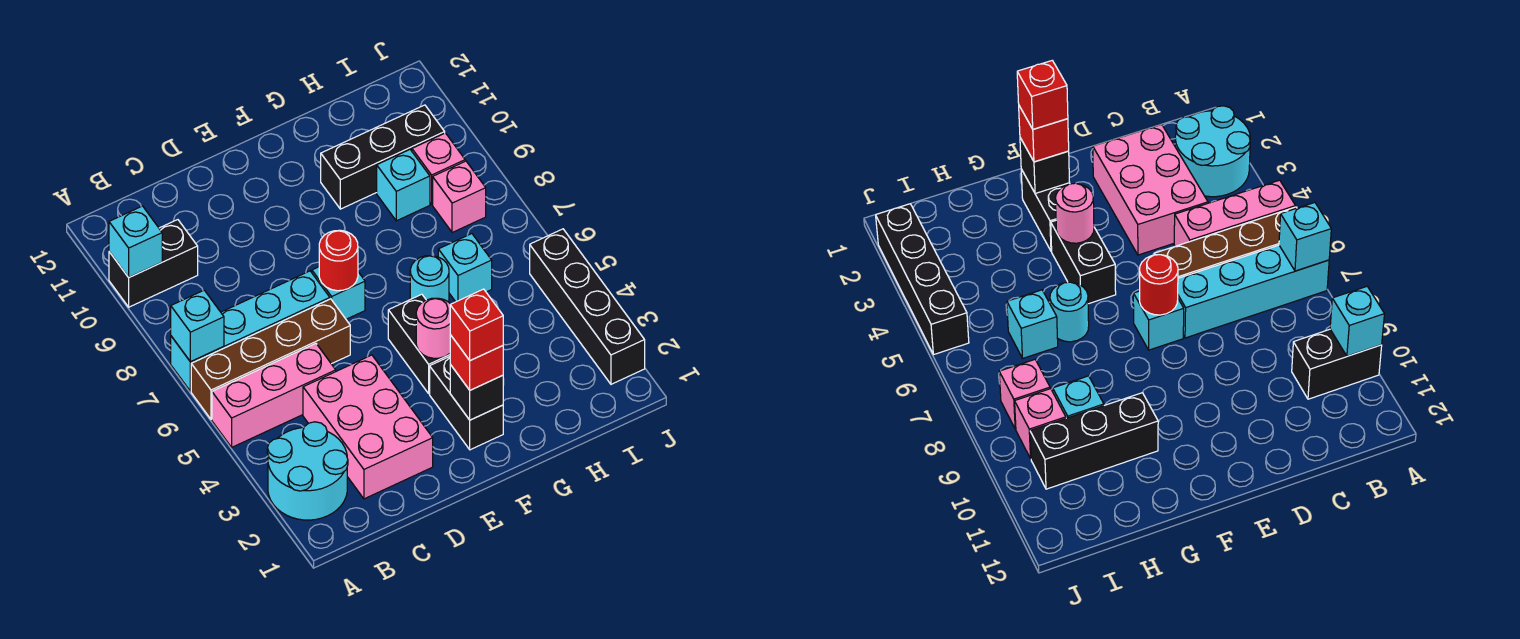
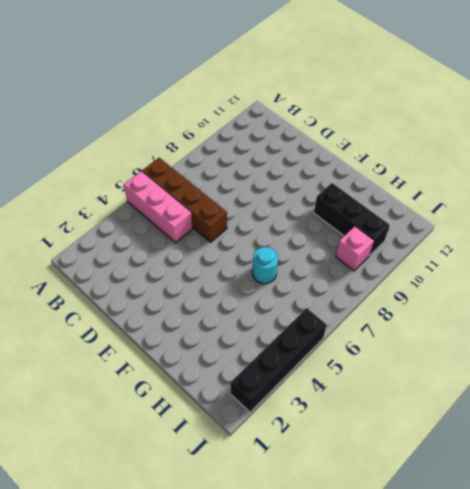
none -> cyan round brick A2:B3 level 1
none -> cyan brick A7:D7 level 1
none -> black brick A10:B10 level 1

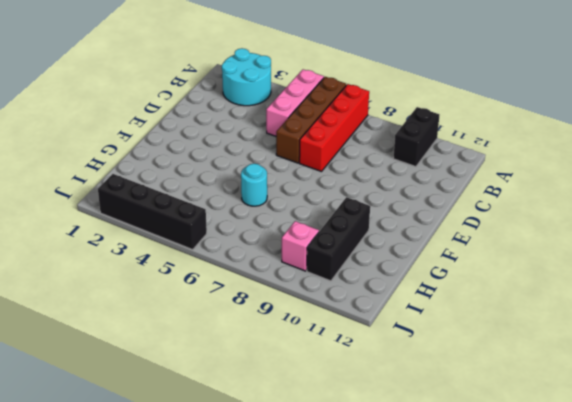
red brick A7:D7 level 1 -> cyan brick A7:D7 level 1
none -> pink brick C2:D4 level 1
none -> cyan brick E7 level 1
none -> black brick F2:F3 level 1

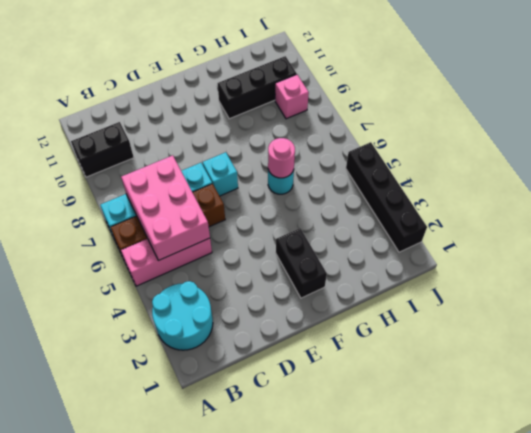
pink brick B5:C7 level 2 -> pink brick C2:D4 level 1
pink round brick G6 level 2 -> pink round brick F4 level 2
none -> black brick F4:F5 level 1
none -> cyan brick H6 level 1
none -> cyan brick H9 level 1

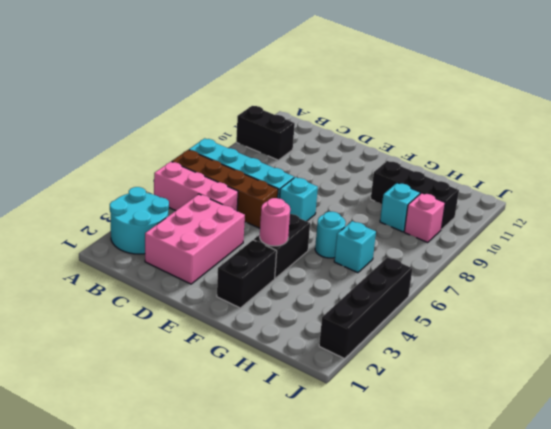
none -> pink brick I8 level 1
none -> cyan brick A7 level 2
none -> cyan brick A10 level 2

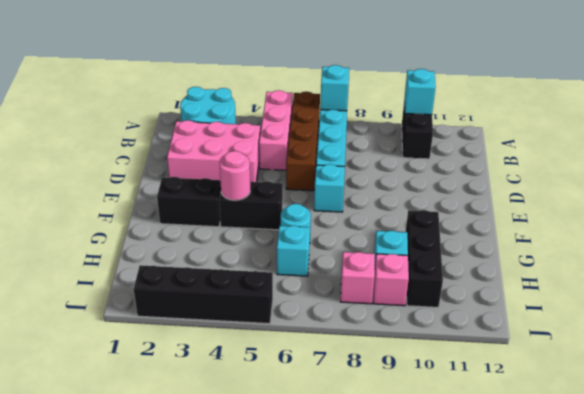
none -> red round brick E7 level 2
none -> black brick F2 level 2
none -> red brick F2 level 3

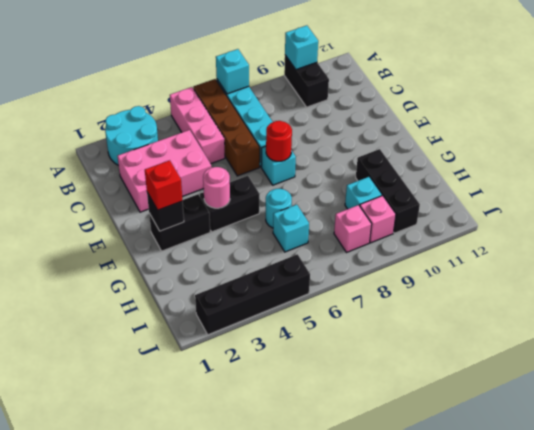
none -> red brick F2 level 4

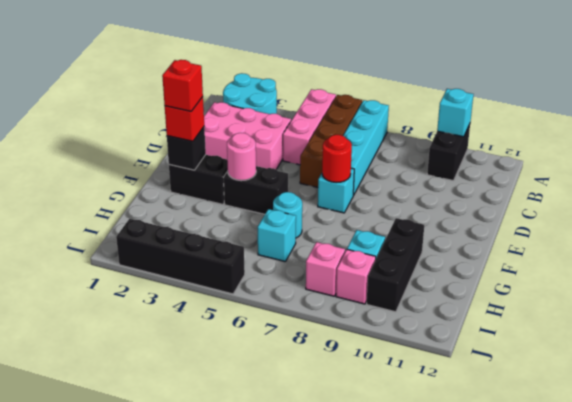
none -> cyan brick A7 level 2

